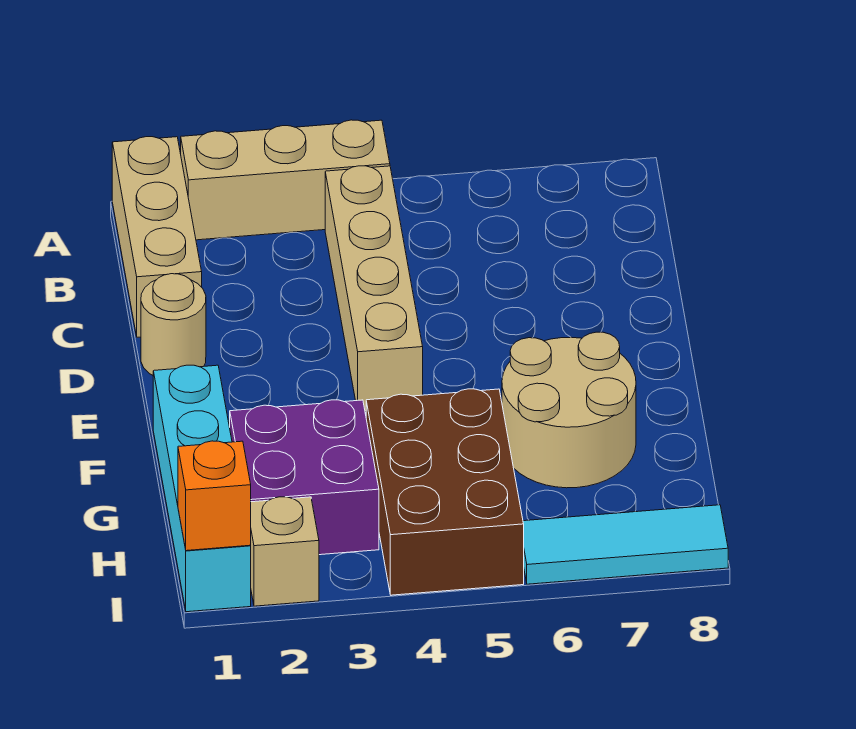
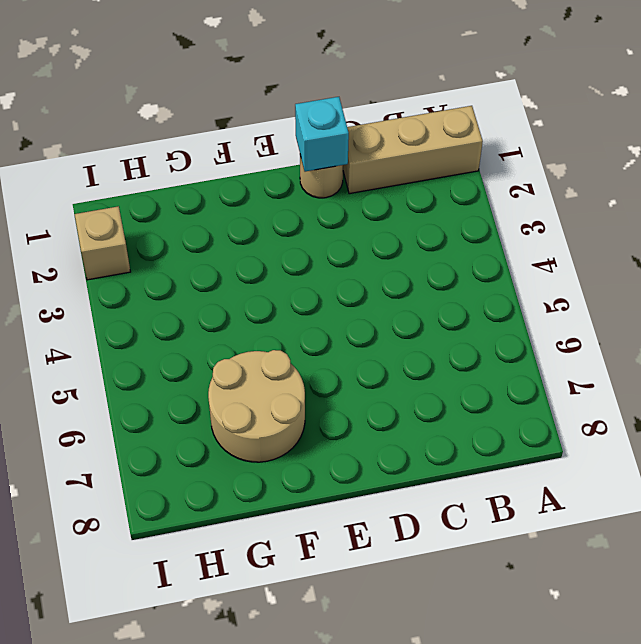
cyan brick D1 level 2 -> none
none -> tan brick A2:A4 level 1
none -> tan brick B4:E4 level 1

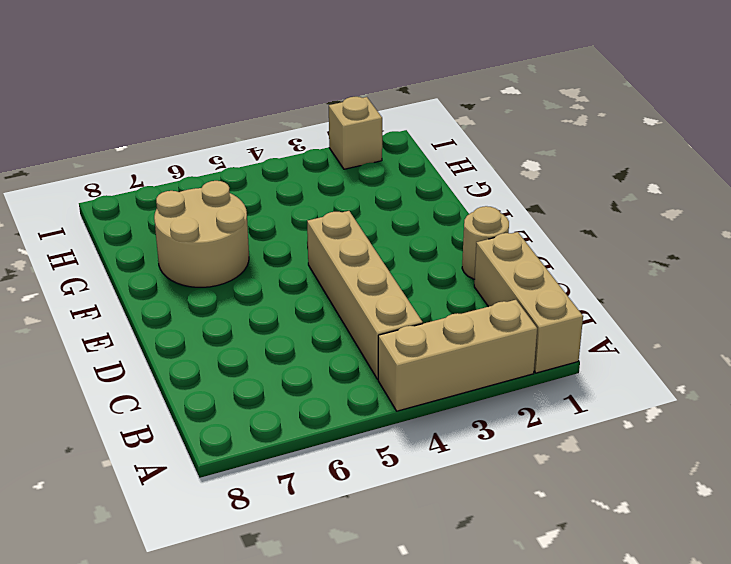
none -> cyan brick F1:I1 level 1
none -> purple brick G2:H3 level 1

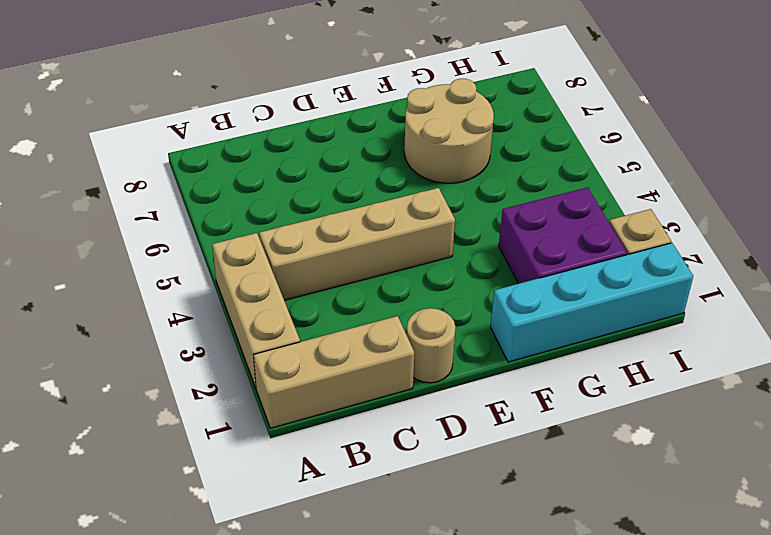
none -> brown brick G4:I5 level 1
none -> cyan tile I6:I8 level 1

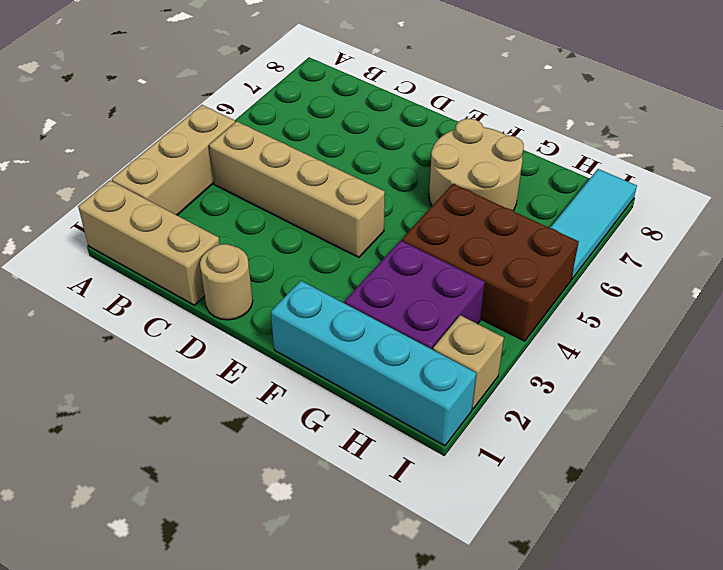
none -> orange brick I1 level 2

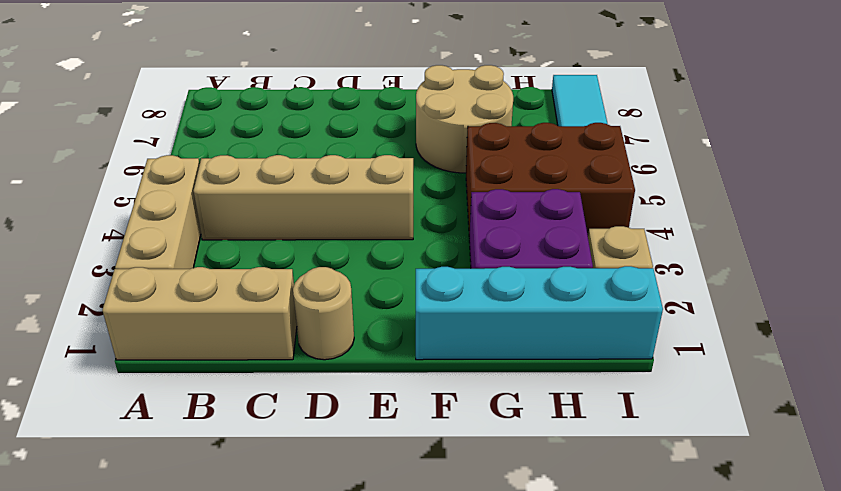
none -> orange brick I1 level 2

